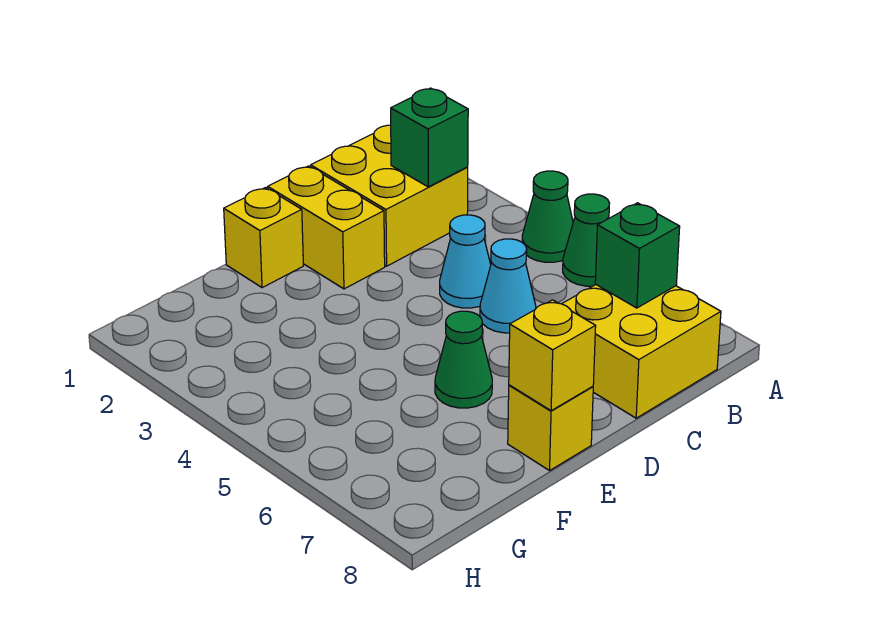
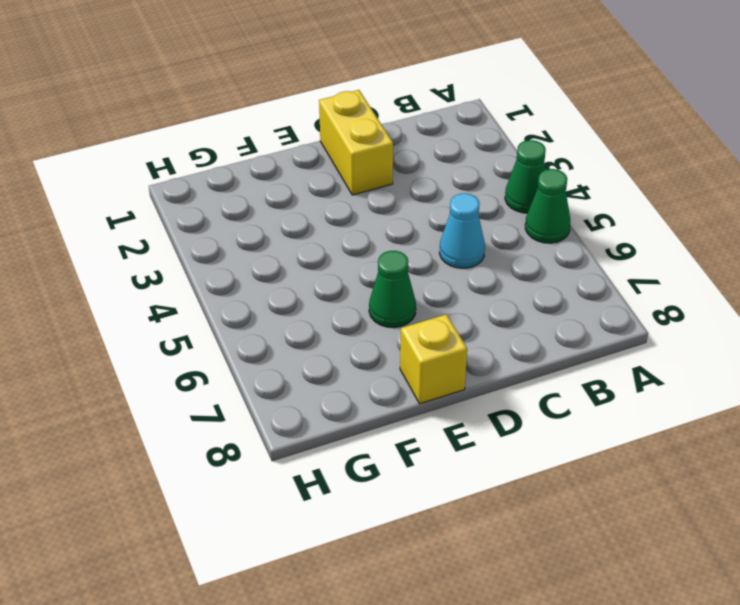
none -> yellow brick B1:C2 level 1
none -> yellow brick B7:C8 level 1
none -> cyan cone C4 level 1

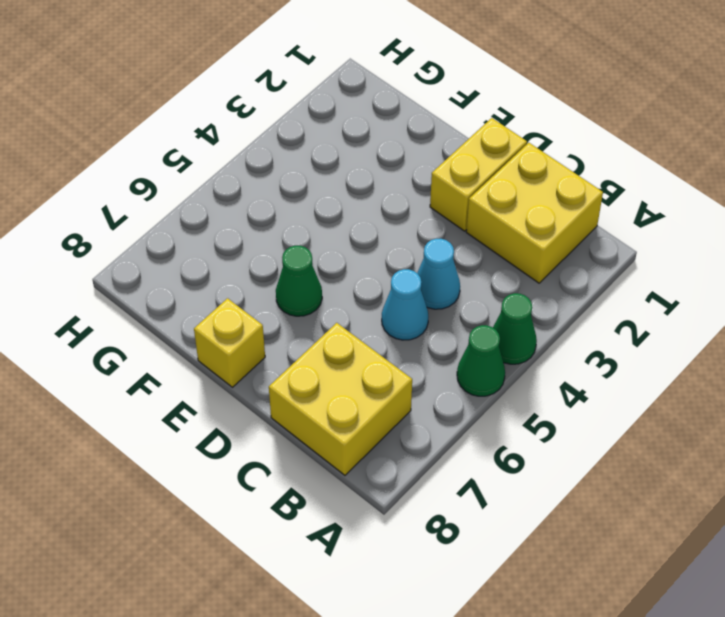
none -> yellow brick E1 level 1
none -> green brick B2 level 2
none -> green brick B7 level 2

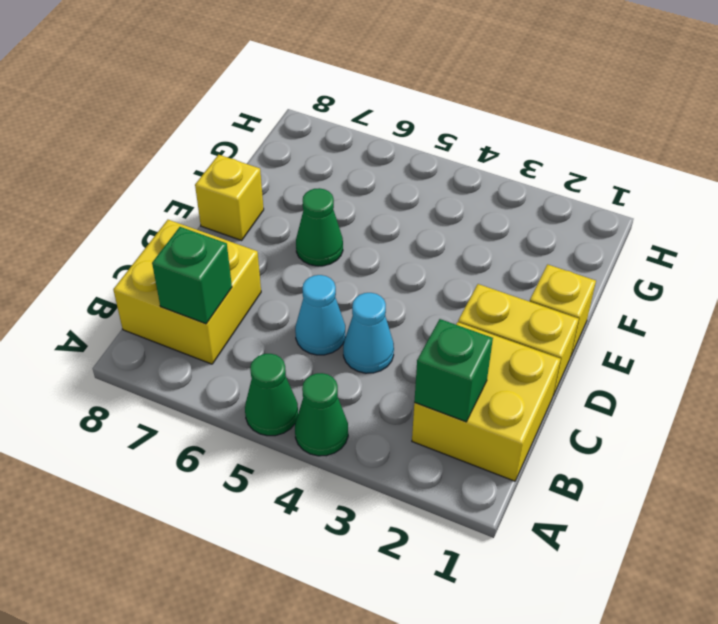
none -> yellow brick E8 level 2

